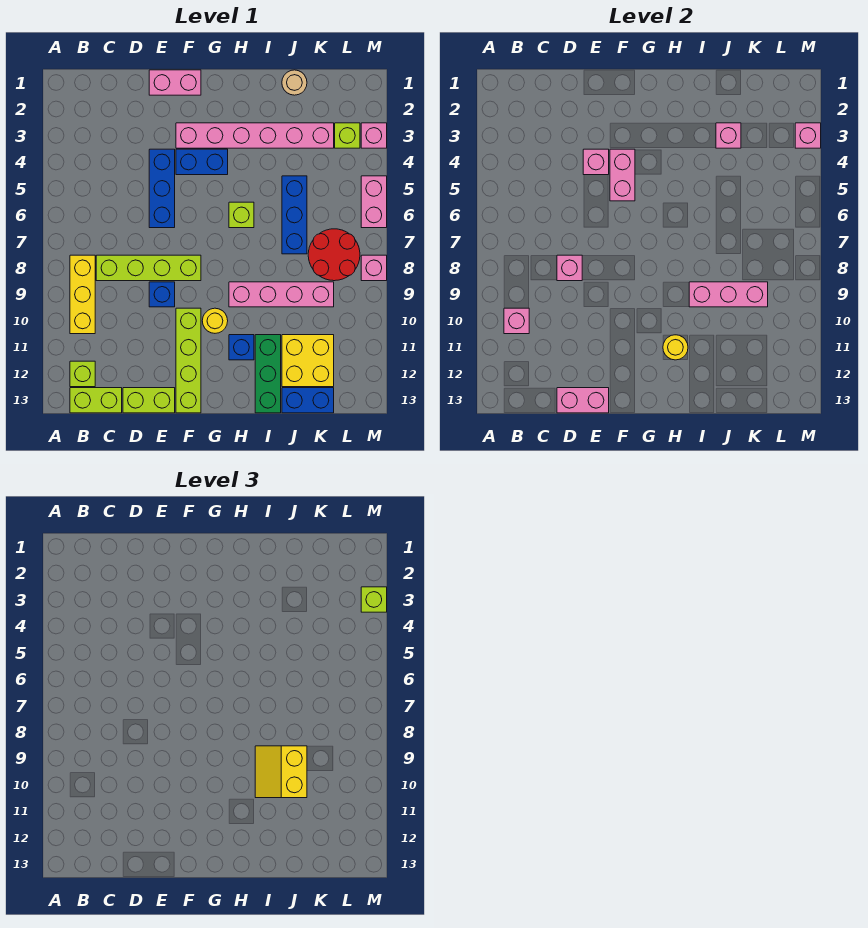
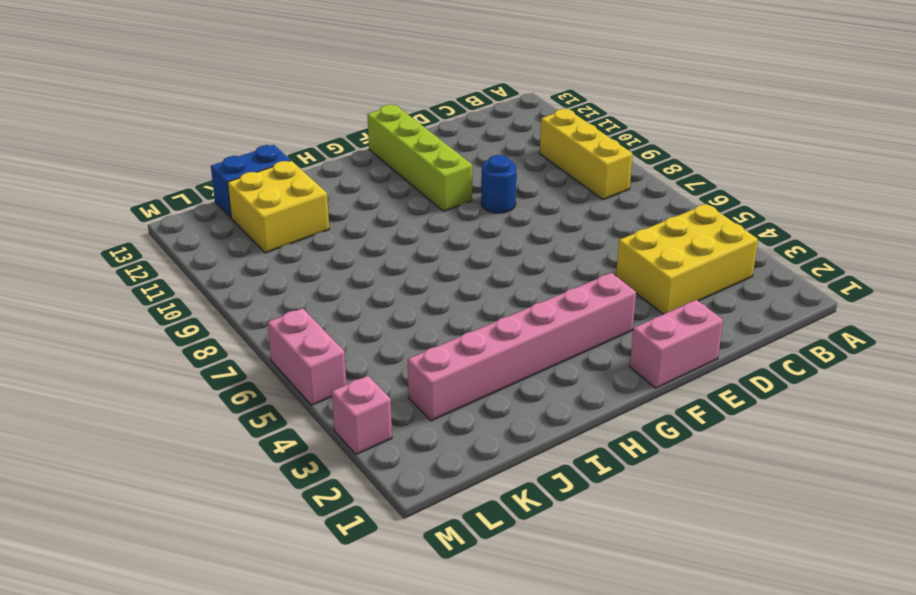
yellow brick B3:D4 level 1 -> none
blue round brick E9 level 1 -> blue brick E9 level 1
none -> lime brick B12 level 1
none -> lime brick B13:C13 level 1
none -> lime brick C8:F8 level 1
none -> lime brick D13:E13 level 1

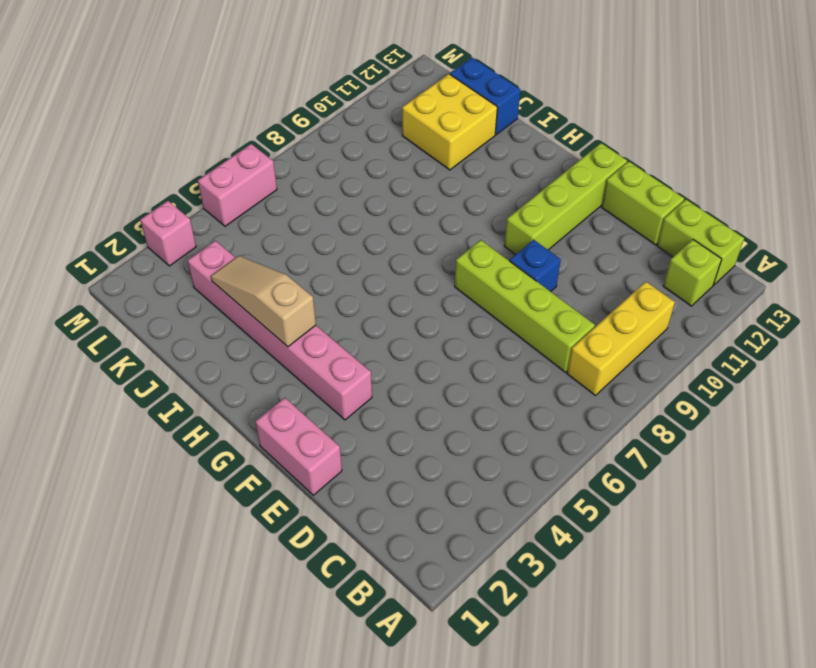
tan slope H3:J3 level 2 top H -> pink brick J3 level 2
none -> blue brick E4:E6 level 1
none -> blue brick F4:G4 level 1
none -> yellow round brick G10 level 1
none -> lime brick H6 level 1

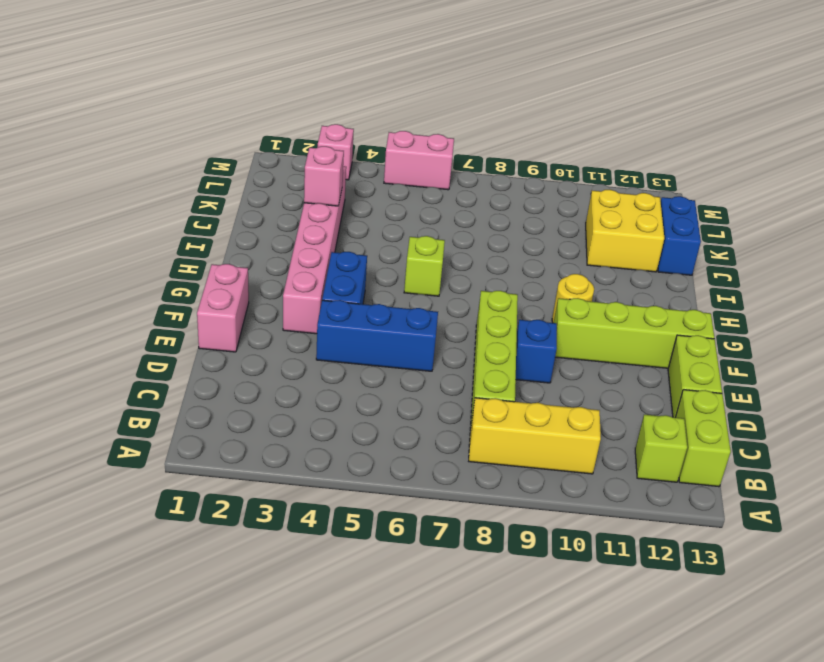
none -> pink brick H9:K9 level 1
none -> blue brick H11 level 1
none -> green brick I11:I13 level 1
none -> tan round brick J1 level 1

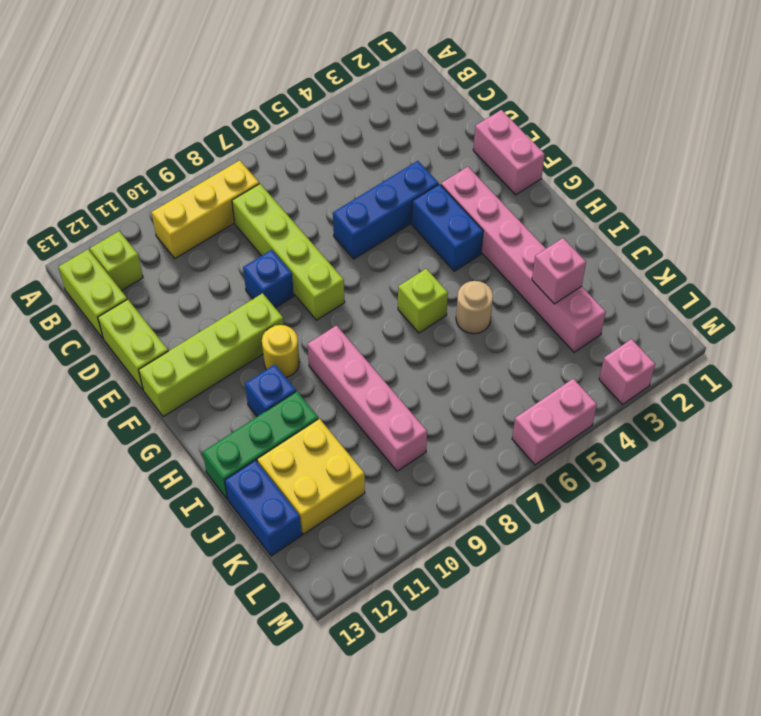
tan round brick I5 level 1 -> tan round brick J1 level 1
none -> blue brick J5:J7 level 1
none -> red round brick K7:L8 level 1
none -> lime brick L3 level 1
none -> pink brick M8 level 1

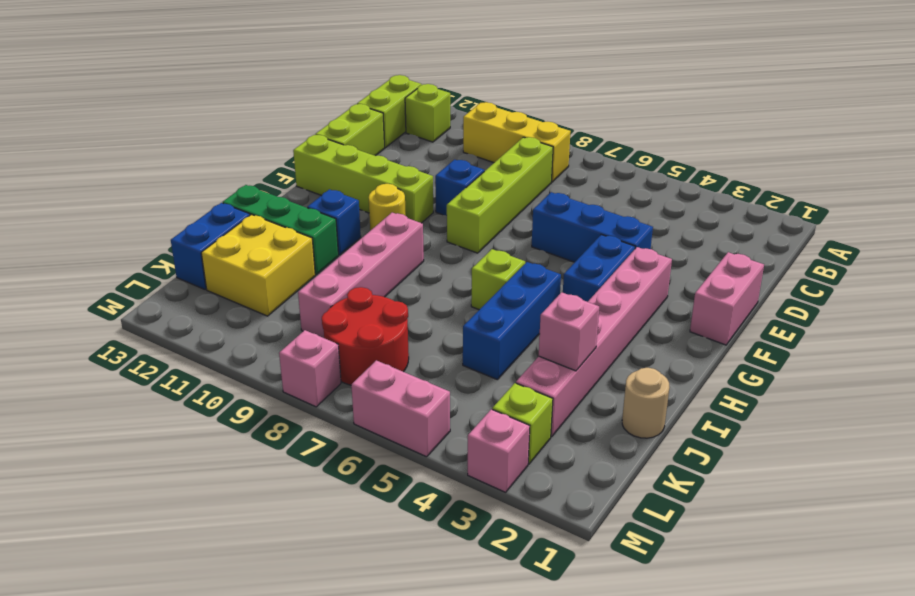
blue brick H5:J5 level 1 -> blue brick J5:J7 level 1
none -> pink brick B10 level 2
none -> pink brick D8 level 2
none -> pink brick D13:E13 level 2
none -> pink brick E4 level 2

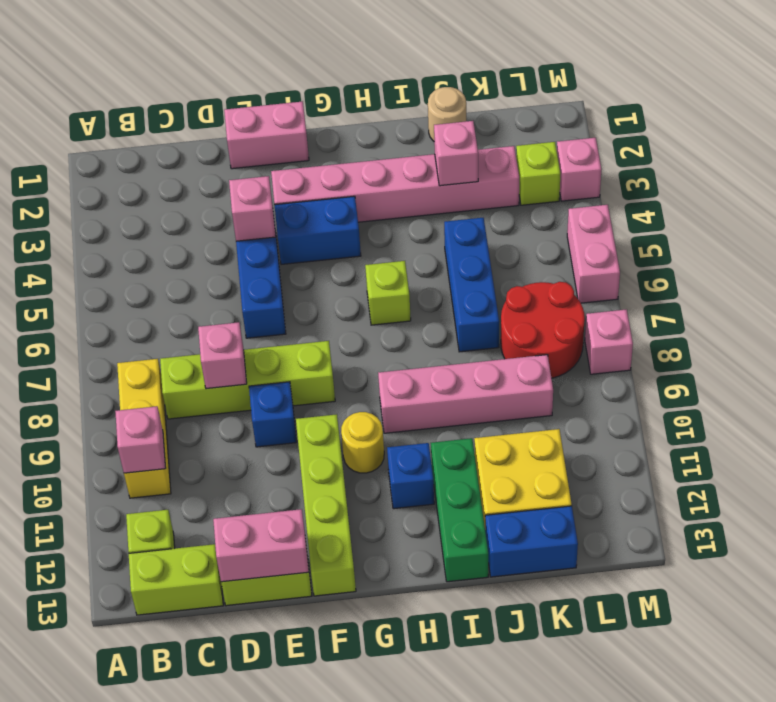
none -> pink brick F4:F5 level 2
none -> yellow round brick H11 level 2
none -> pink brick I9:K9 level 2
none -> pink brick M3 level 2

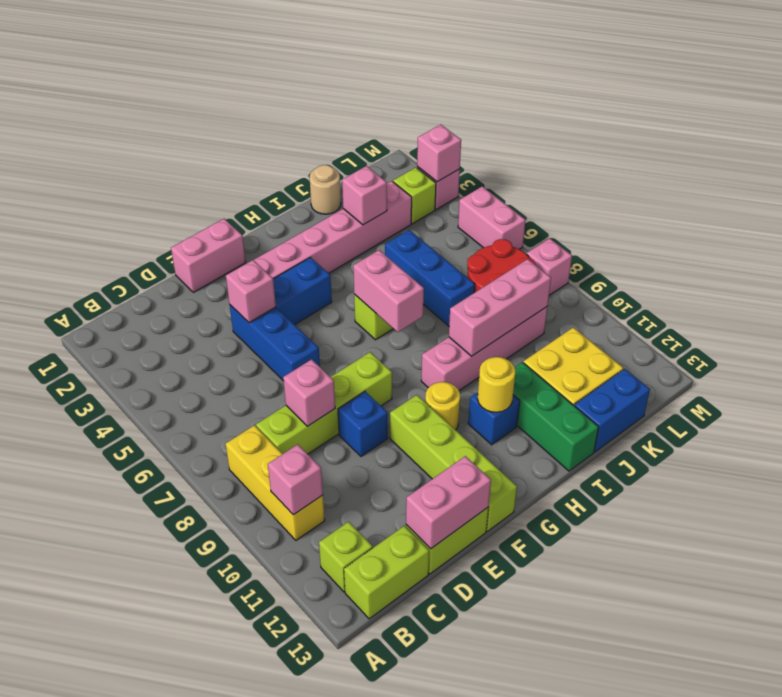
pink brick H6:H7 level 2 -> pink brick F4:F5 level 2
none -> yellow slope I9:J10 level 3 top J
none -> lime brick M3 level 3

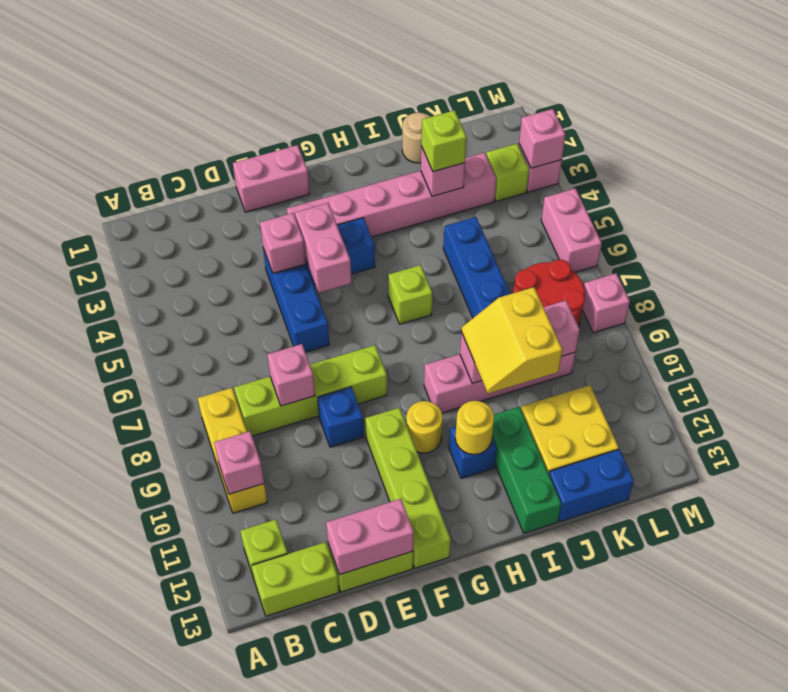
lime brick J3 level 3 -> lime brick M3 level 3

